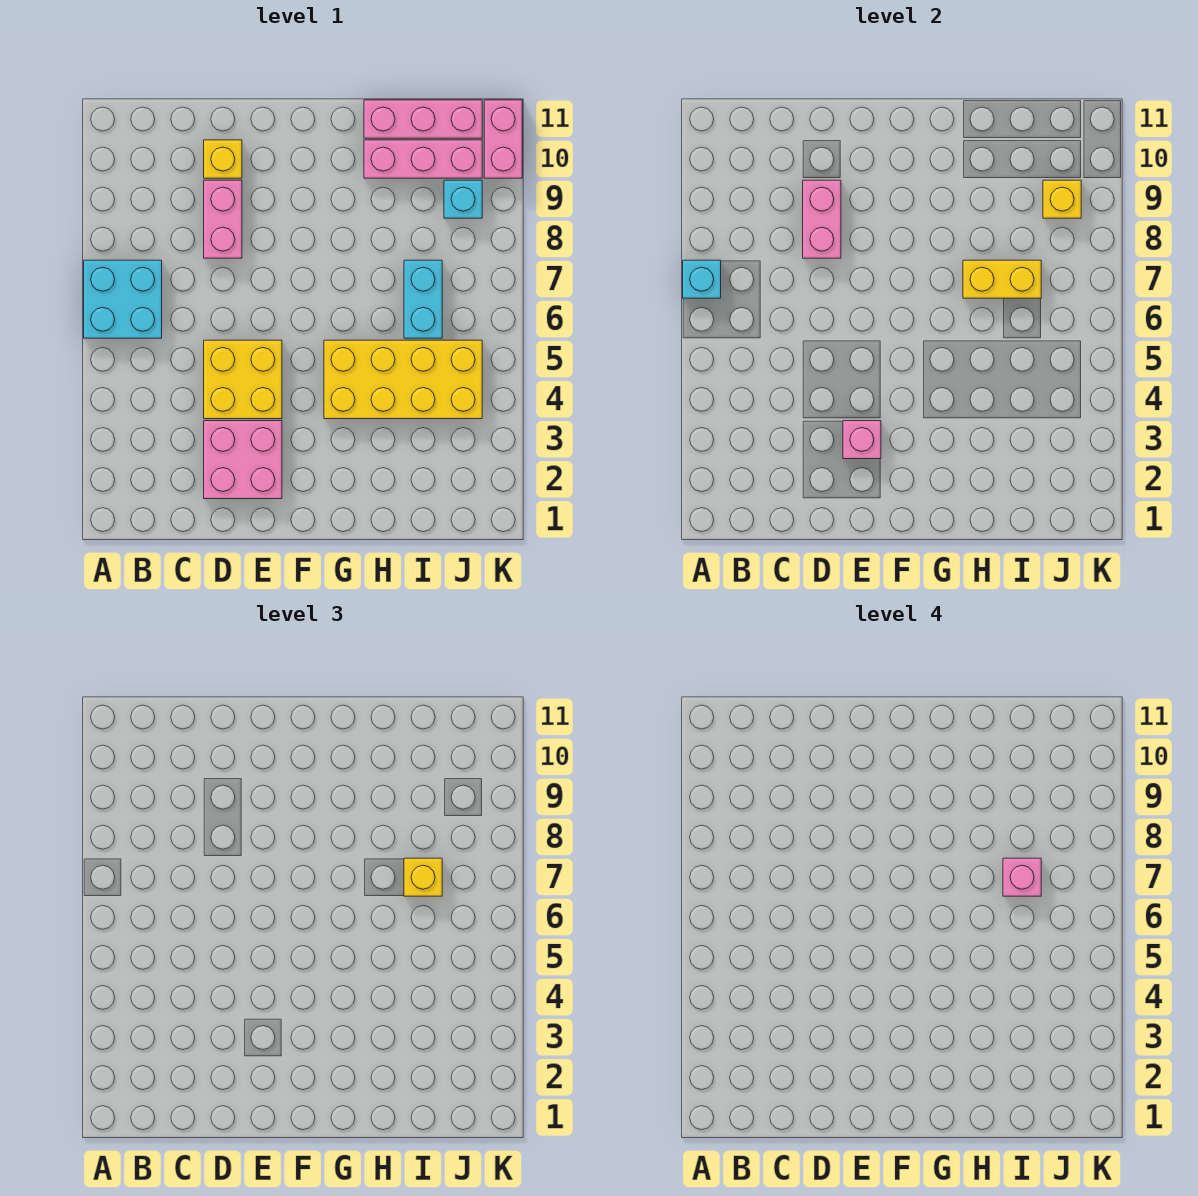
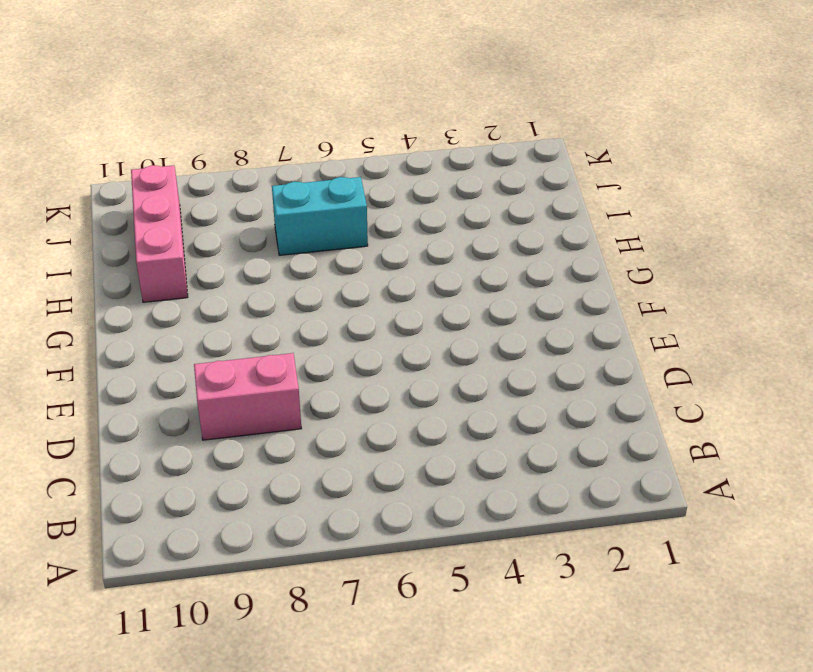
none -> cyan brick A6:B7 level 1
none -> pink brick D2:E3 level 1
none -> yellow brick D4:E5 level 1

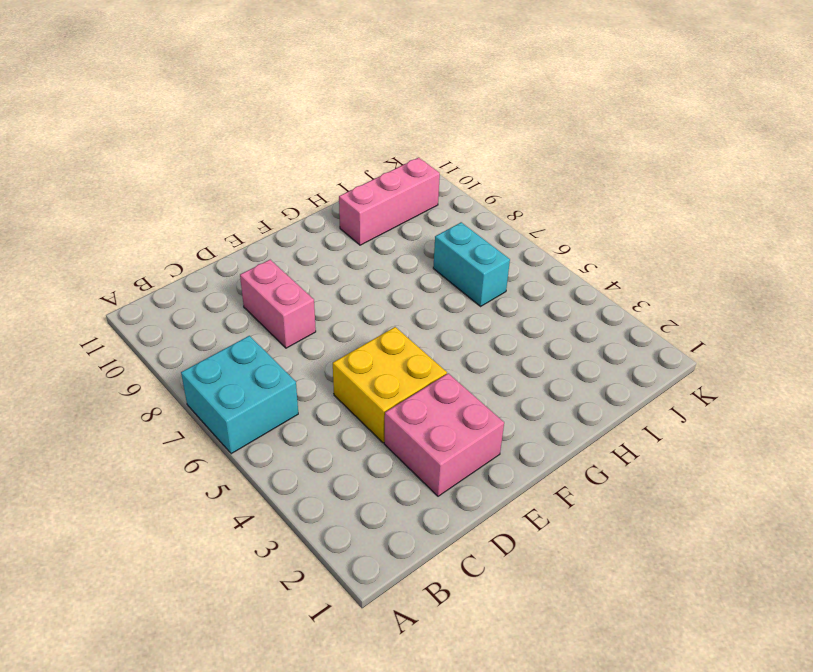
none -> yellow brick D10 level 1
none -> yellow brick G4:J5 level 1
none -> pink brick H11:J11 level 1

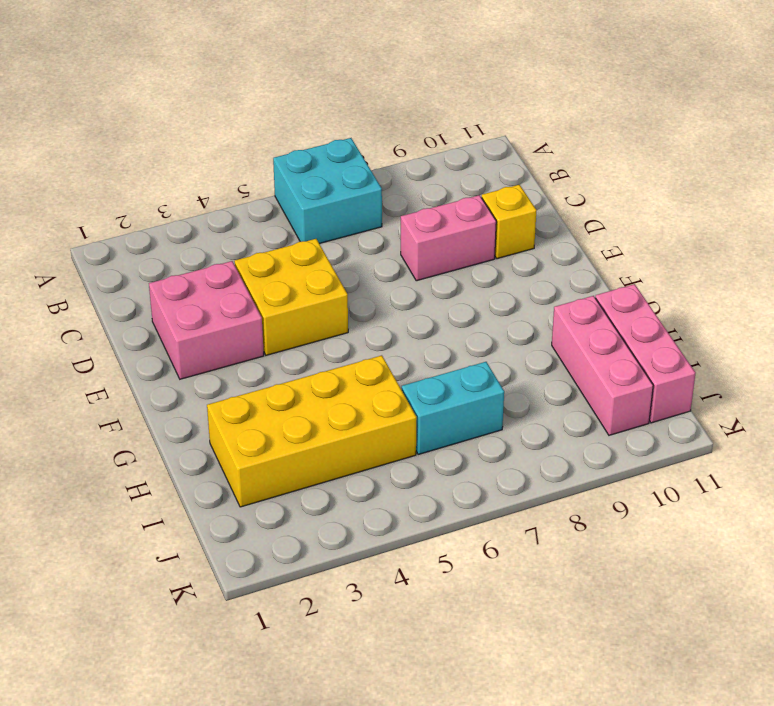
yellow brick H2:I5 level 1 -> yellow brick G4:J5 level 1
none -> cyan brick J9 level 1
none -> pink brick K10:K11 level 1
none -> cyan brick A7 level 2

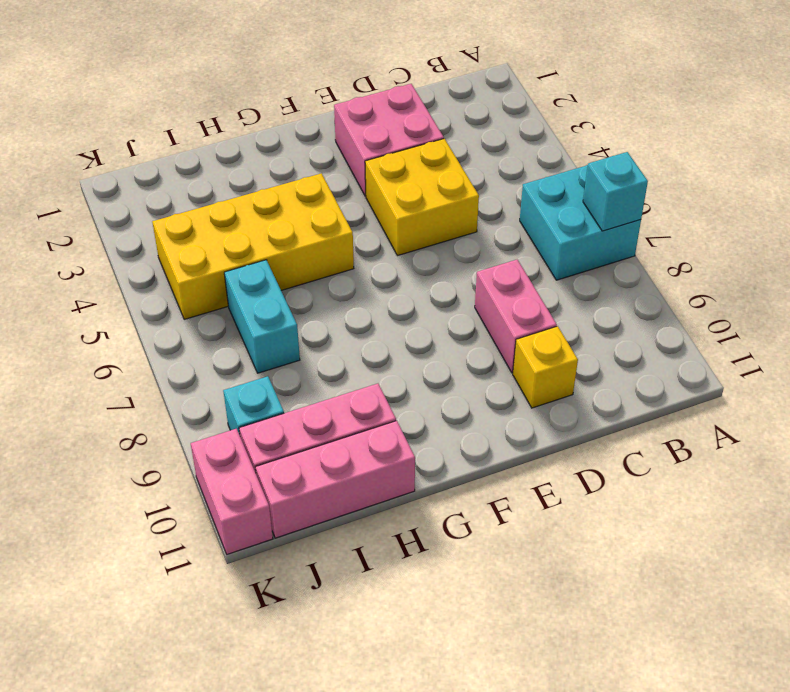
none -> pink brick D8:D9 level 2
none -> pink brick E3 level 2
none -> yellow brick H7:I7 level 2

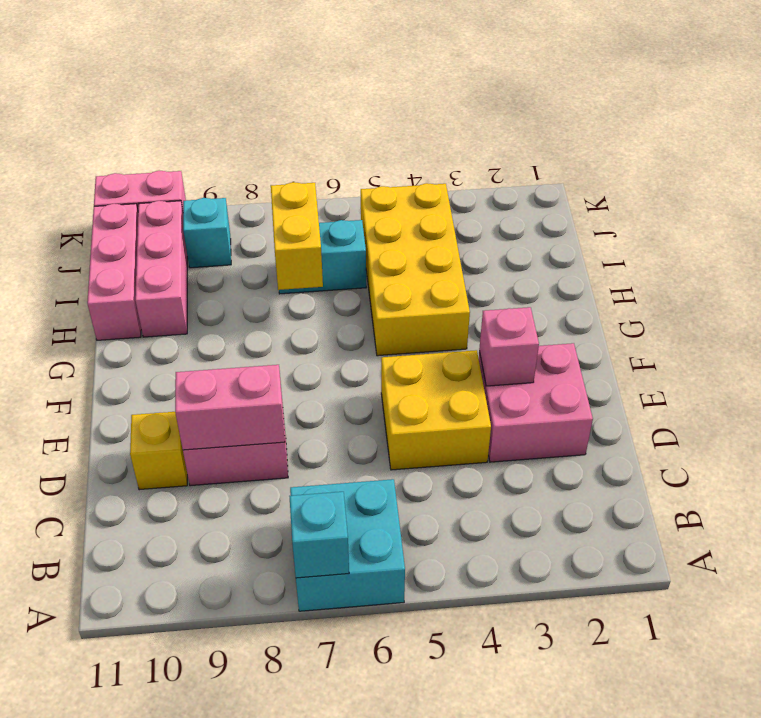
none -> yellow brick J9 level 2
none -> yellow brick I7 level 3
none -> pink brick I7 level 4

